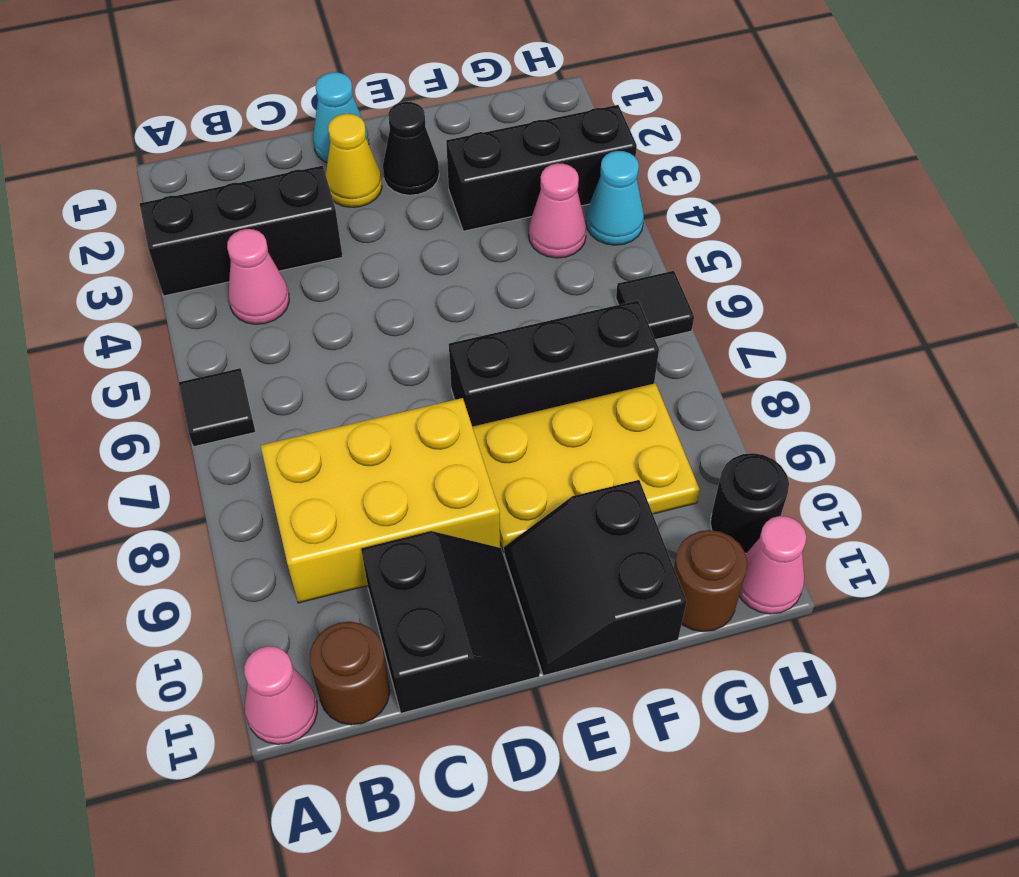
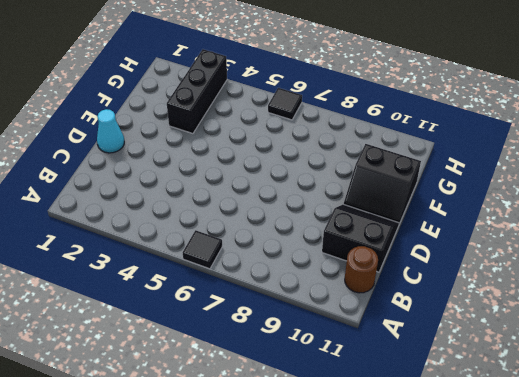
none -> black brick A3:C3 level 1
none -> pink cone A11 level 1
none -> pink cone B4 level 1

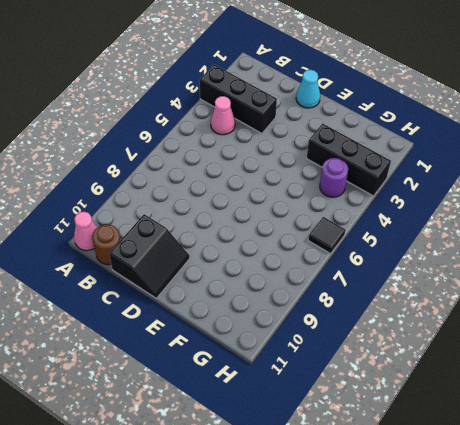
purple round brick G4 level 1 -> pink cone G4 level 1
none -> black tile A6 level 1
none -> yellow brick B8:D9 level 1
none -> yellow cone D2 level 1

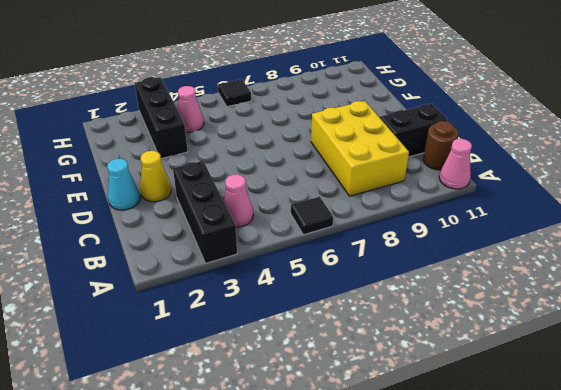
none -> black cone E2 level 1
none -> black brick E7:G7 level 1
none -> yellow plate E8:G9 level 1

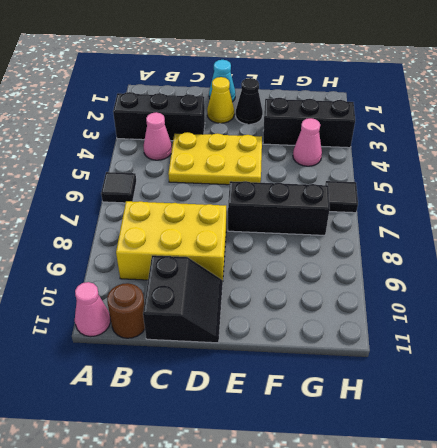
yellow plate C4:E5 level 1 -> yellow plate E8:G9 level 1
none -> black slope E10:F11 level 1 top F
none -> brown round brick G11 level 1
none -> cyan cone H4 level 1

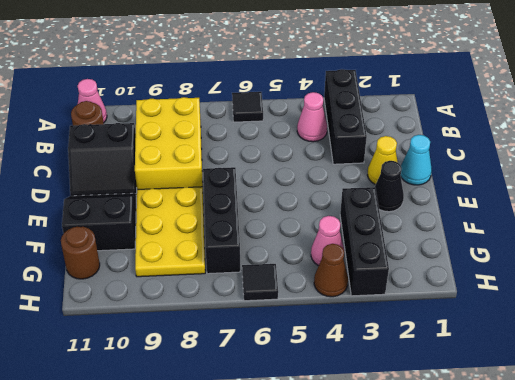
brown cone H4 level 1 -> cyan cone H4 level 1
none -> black round brick H10 level 1
none -> pink cone H11 level 1

